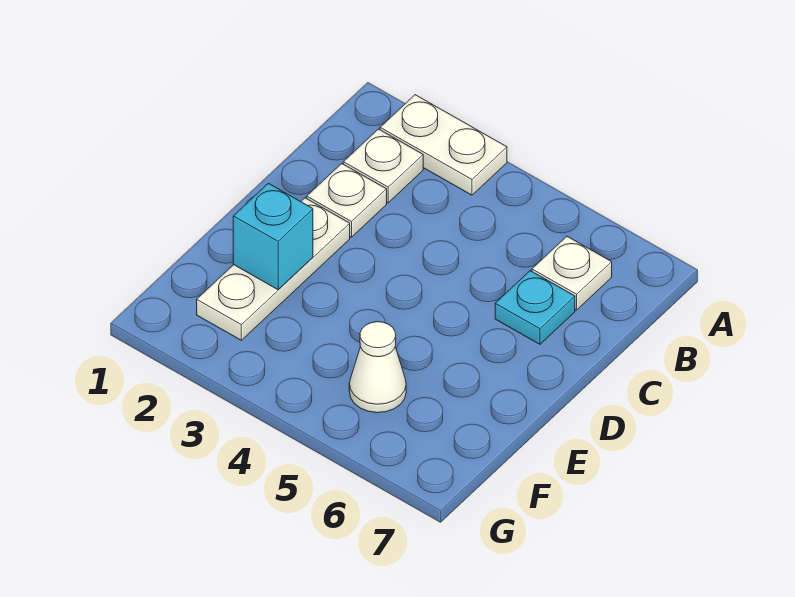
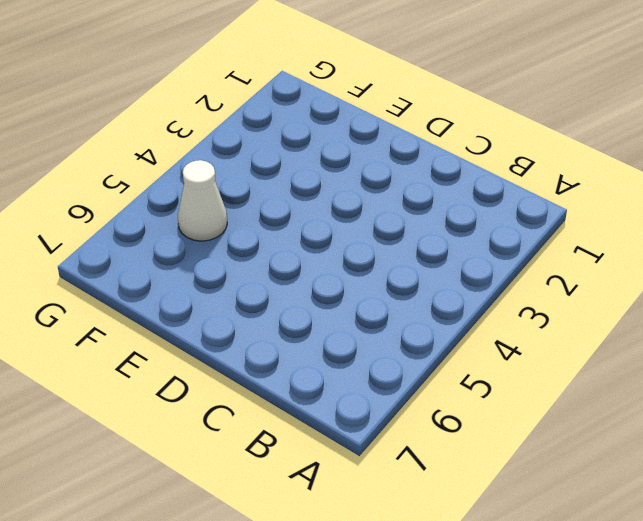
none -> white plate A2:A3 level 1
none -> white plate B2 level 1

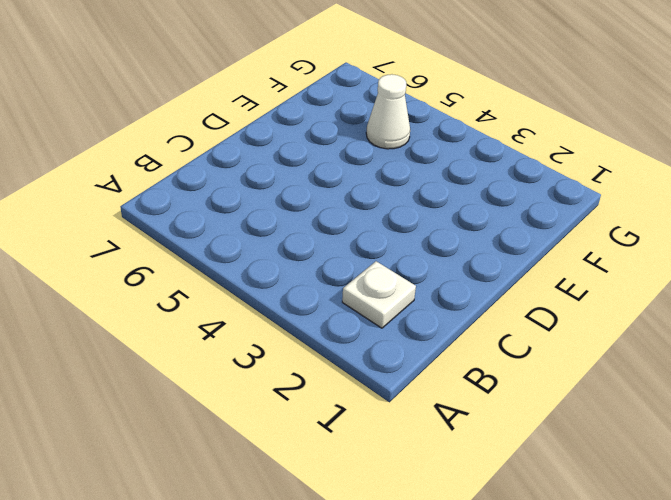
none -> white plate A2:A3 level 1
none -> white plate B6 level 1

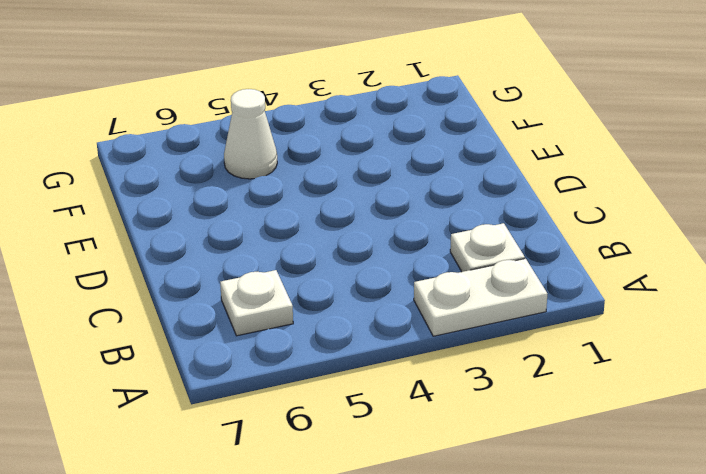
none -> white plate C2 level 1
none -> cyan plate C6 level 1

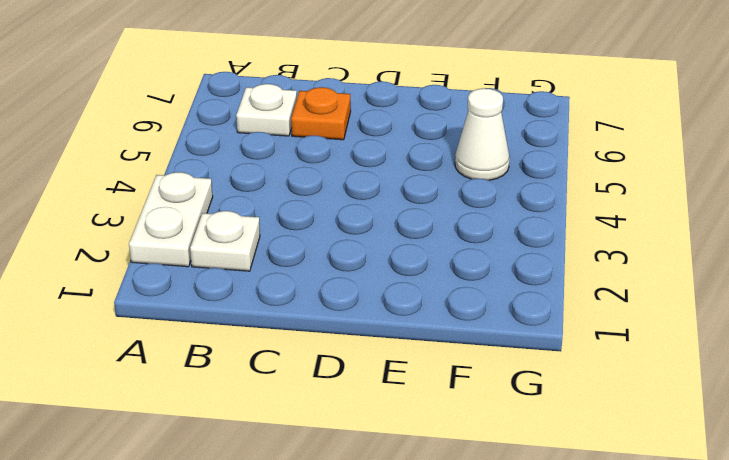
orange plate C6 level 1 -> cyan plate C6 level 1
none -> white plate C2 level 1
none -> white plate D2:F2 level 1

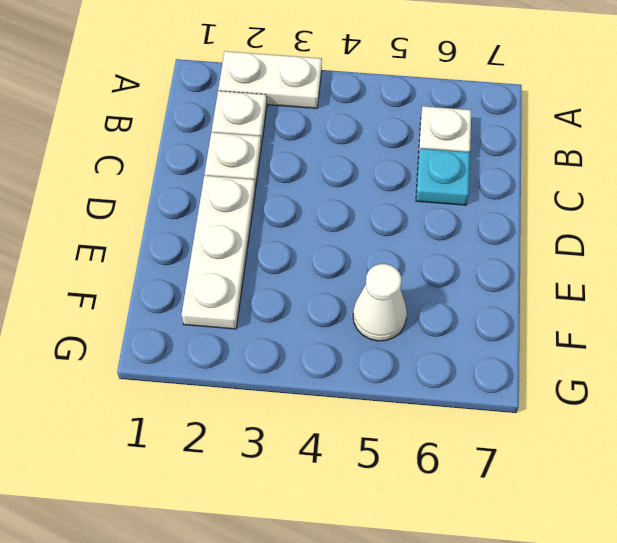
none -> cyan brick E2 level 2

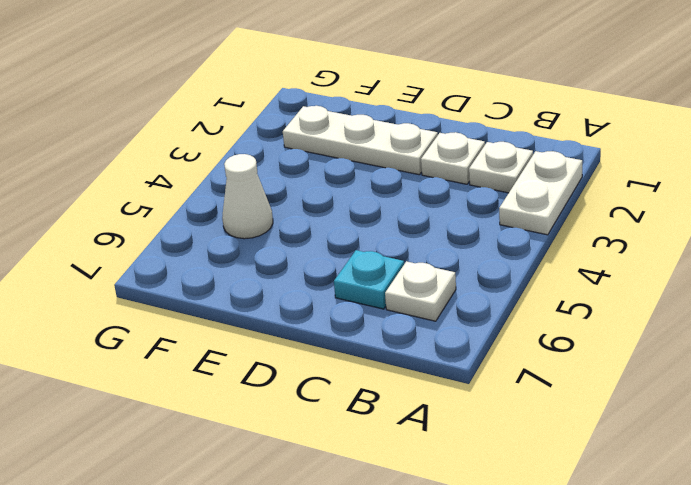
none -> cyan brick E2 level 2

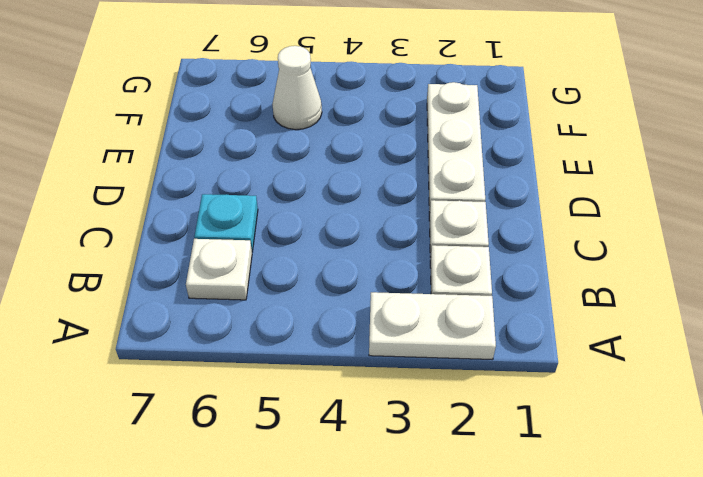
none -> cyan brick E2 level 2

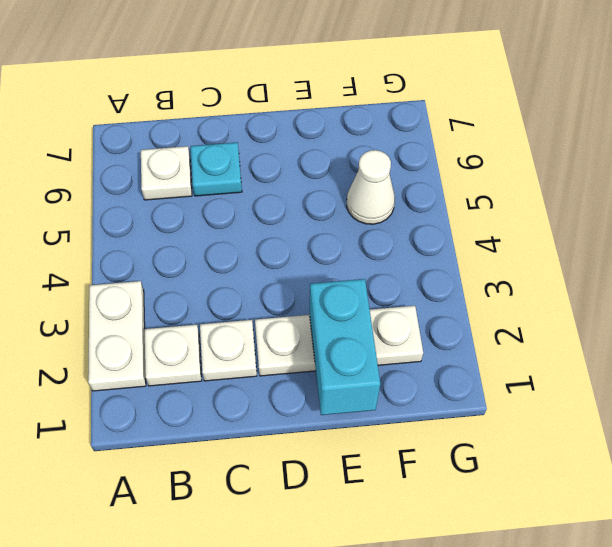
cyan brick E1:E2 level 2 -> cyan brick E2 level 2

